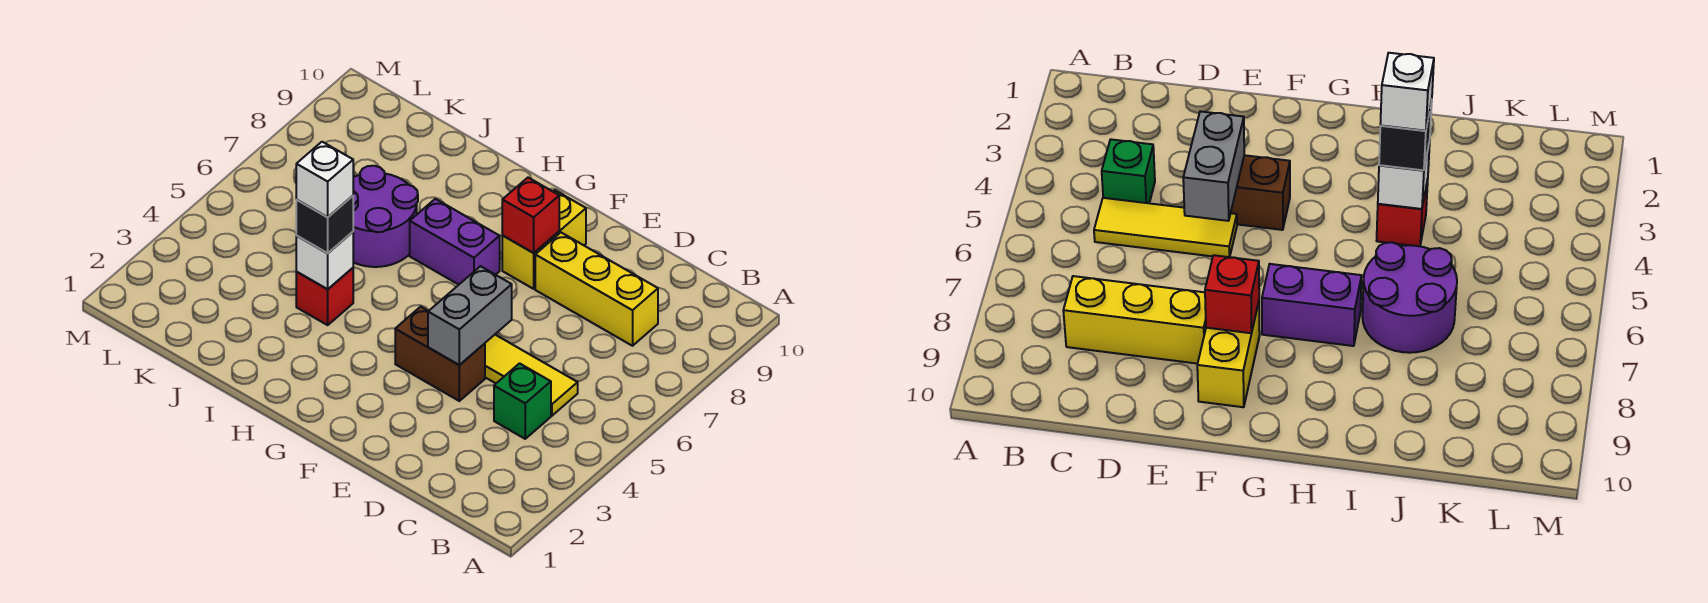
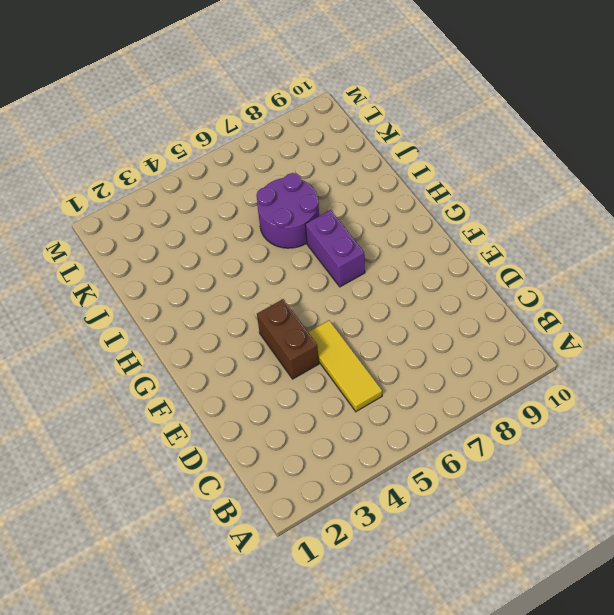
none -> green brick C4 level 1
none -> yellow brick C8:E8 level 1
none -> yellow brick F8:F9 level 1

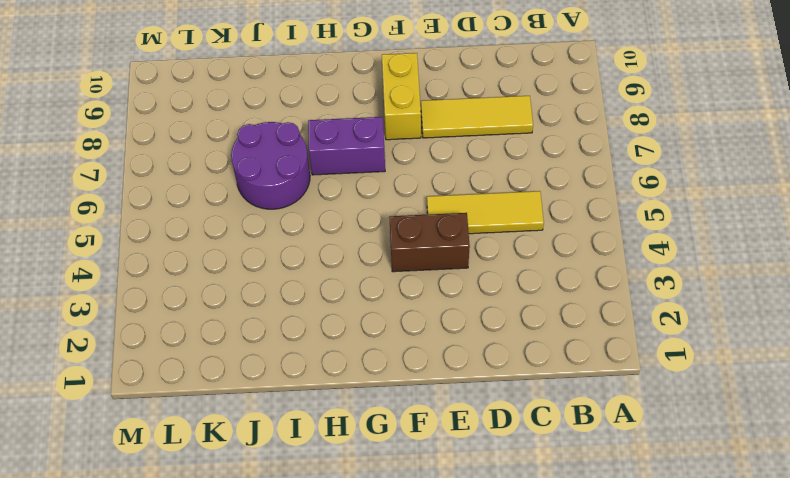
yellow tile C8:E8 level 1 -> yellow brick C8:E8 level 1
none -> green brick C4 level 1
none -> red brick I4 level 1
none -> grey brick E4:E5 level 2

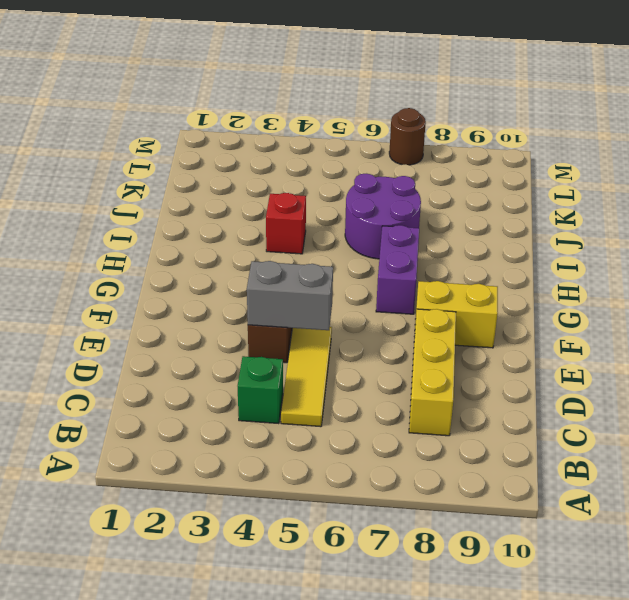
brown round brick M7 level 1 -> none
none -> red brick F8 level 2
none -> white brick I4 level 2
none -> black brick I4 level 3

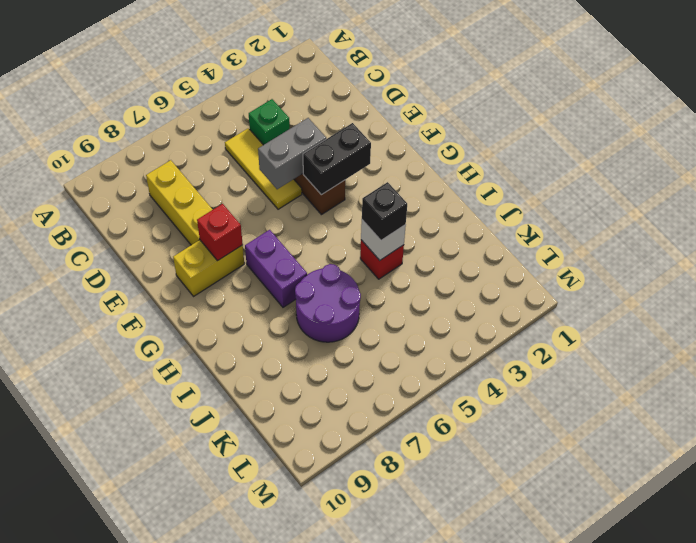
black brick F3:F4 level 2 -> none
none -> white brick I4 level 4

